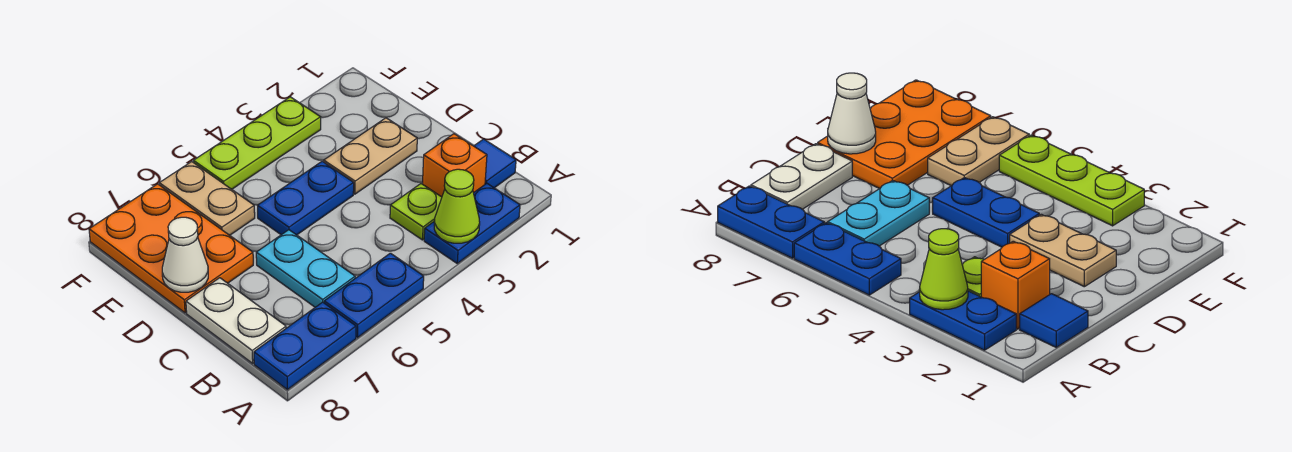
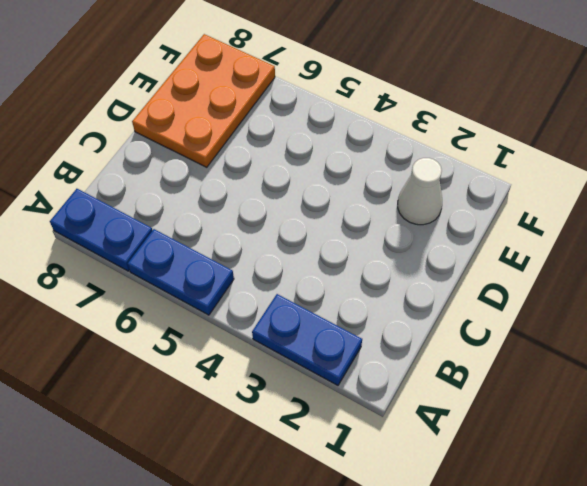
white cone E2 level 1 -> white cone D8 level 2
none -> blue tile B1 level 1
none -> orange brick B2 level 1
none -> lime plate B3 level 1

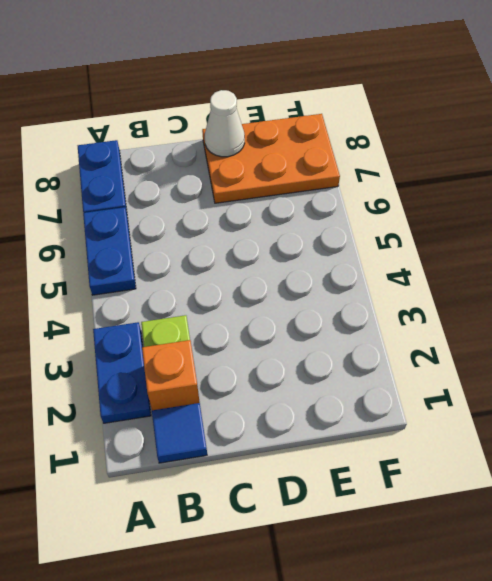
none -> cyan plate B6:C6 level 1
none -> white plate B8:C8 level 1
none -> tan plate D2:D3 level 1

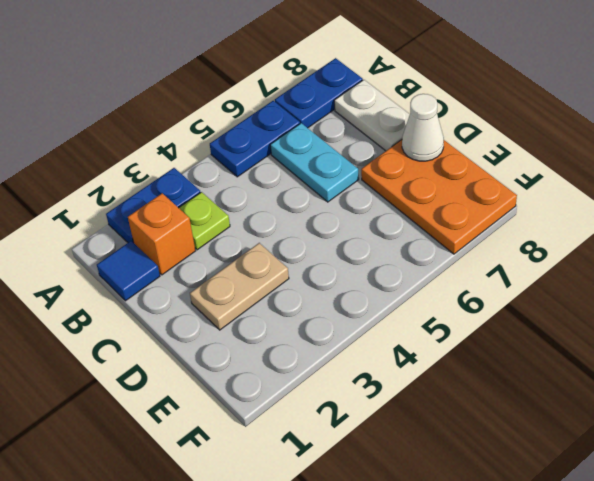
none -> blue plate D4:D5 level 1
none -> tan plate E6:F6 level 1
none -> lime plate F3:F5 level 1

